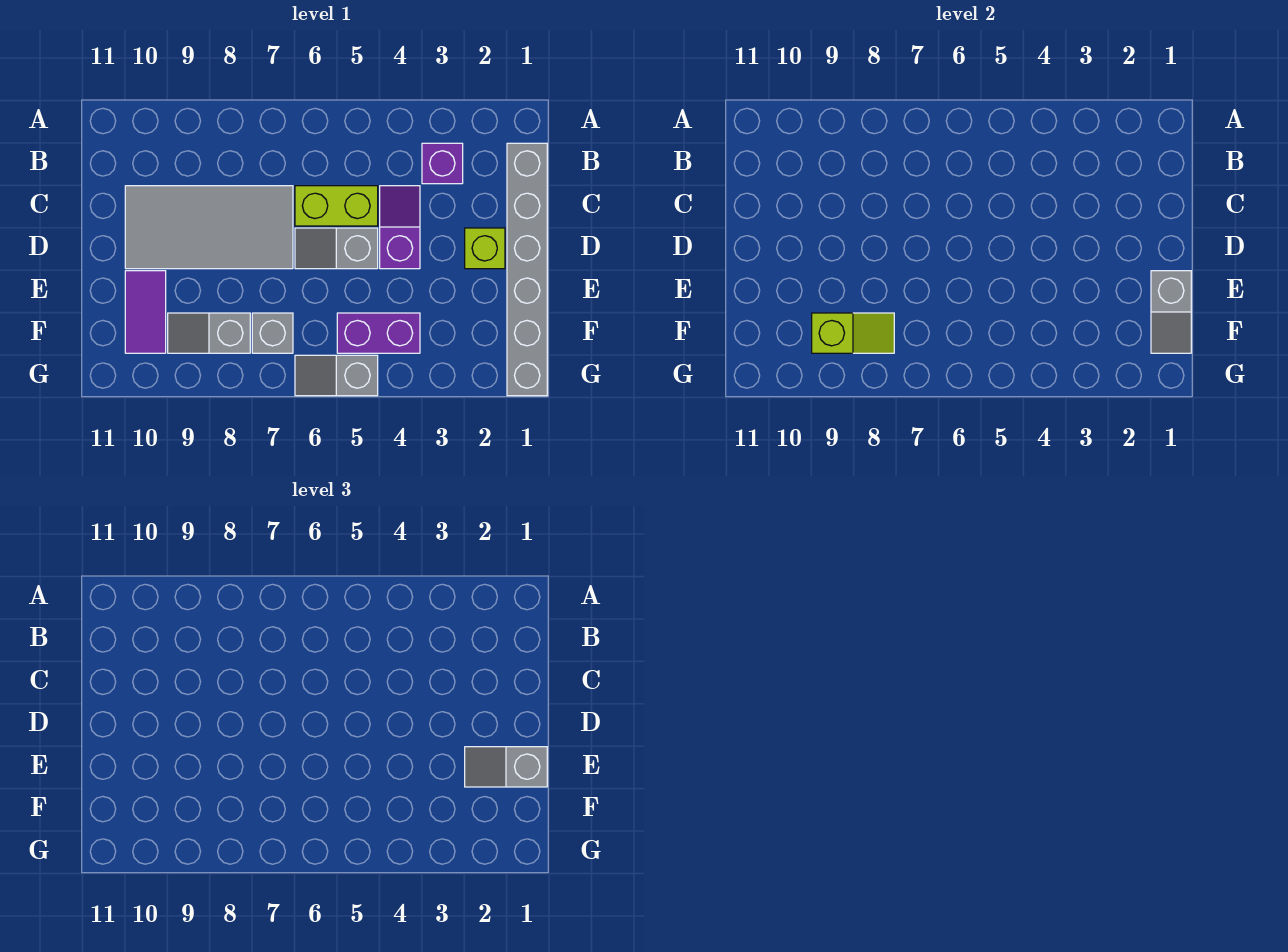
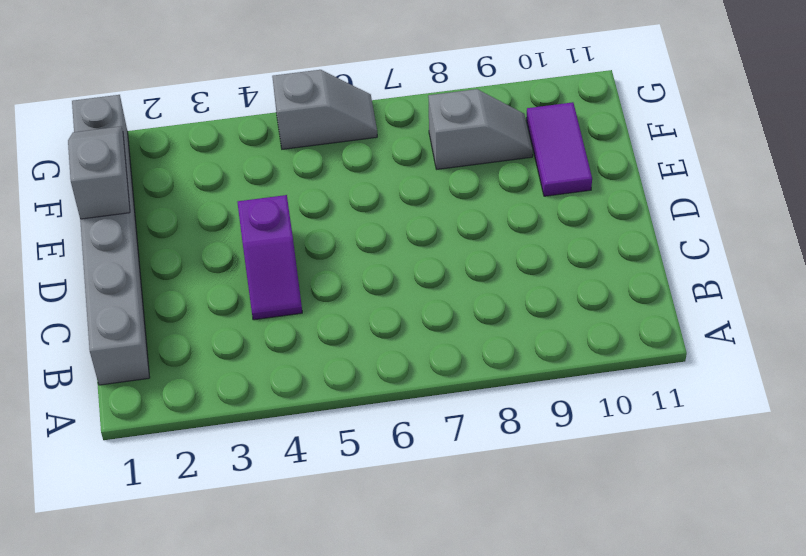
none -> purple brick B3 level 1
none -> lime brick C5:C6 level 1
none -> grey tile C7:D10 level 1

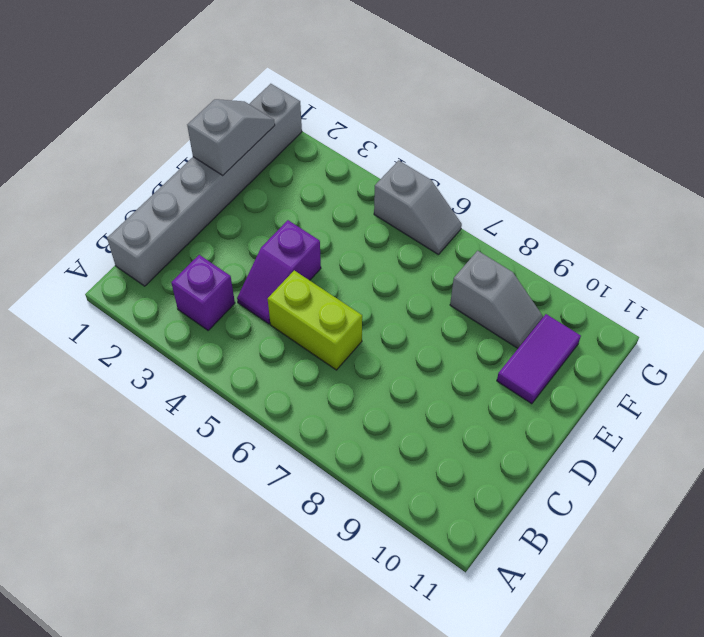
none -> grey tile C7:D10 level 1
none -> lime brick D2 level 1
none -> grey slope D5:D6 level 1 top 5

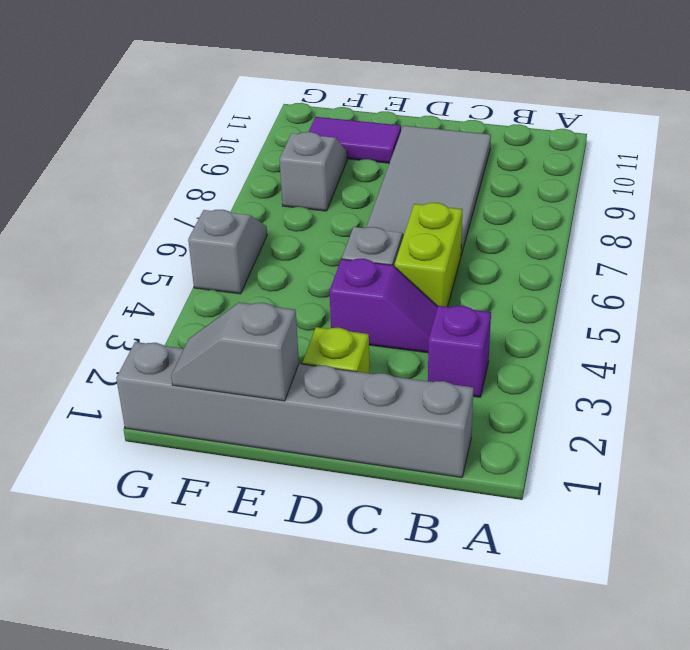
none -> purple brick F4:F5 level 1
none -> grey brick F7 level 1
none -> lime slope F8:F9 level 2 top 9

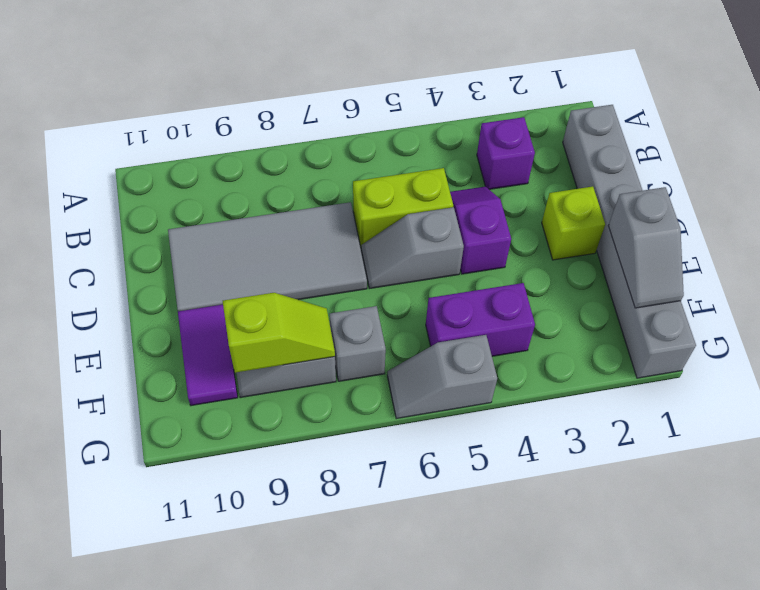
none -> grey slope E1:E2 level 3 top 1

